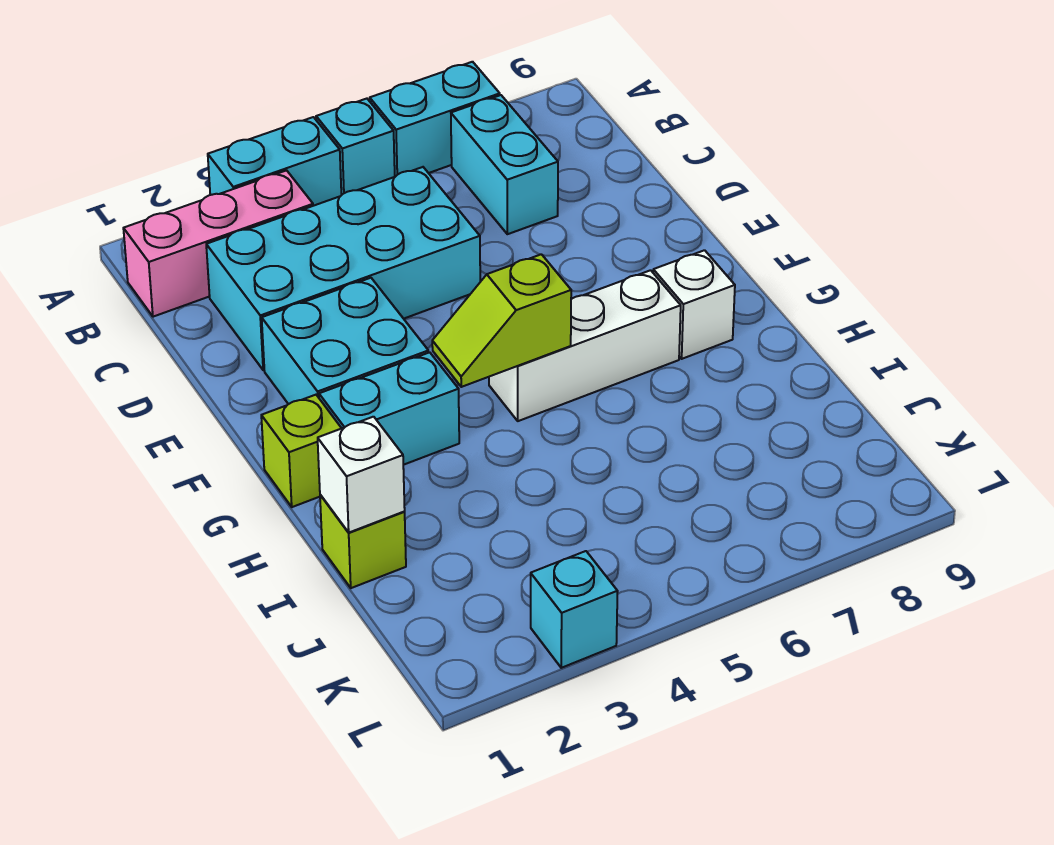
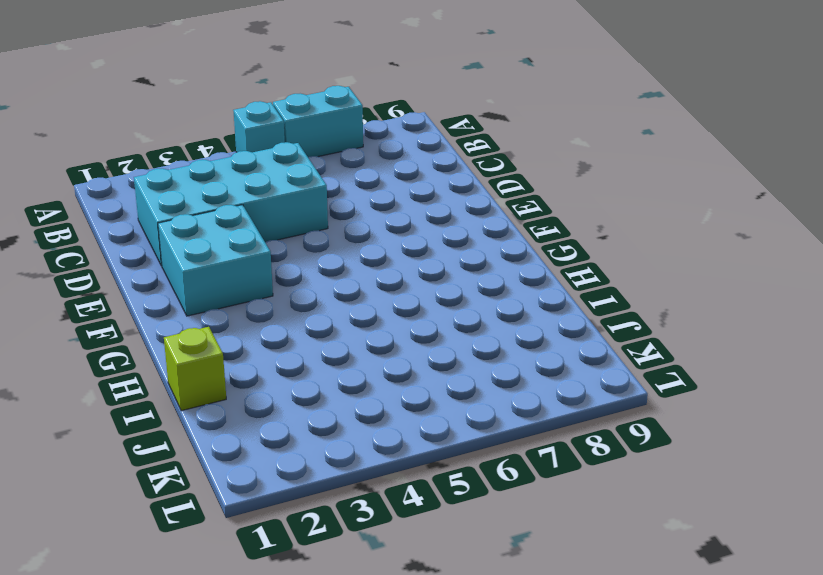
none -> cyan brick A3:A4 level 1
none -> pink brick B1:B3 level 1
none -> cyan brick B7:C7 level 1

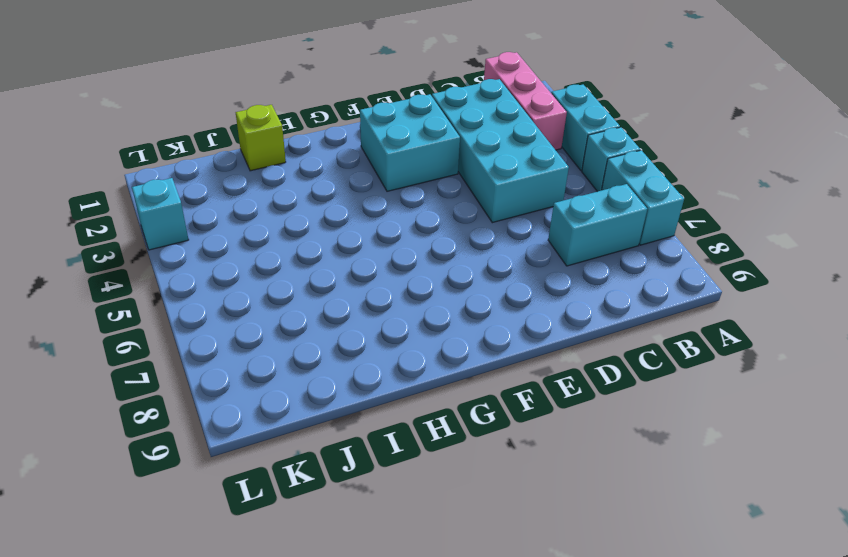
none -> lime brick G1 level 1
none -> cyan brick G2:G3 level 1
none -> white brick G5:G7 level 1

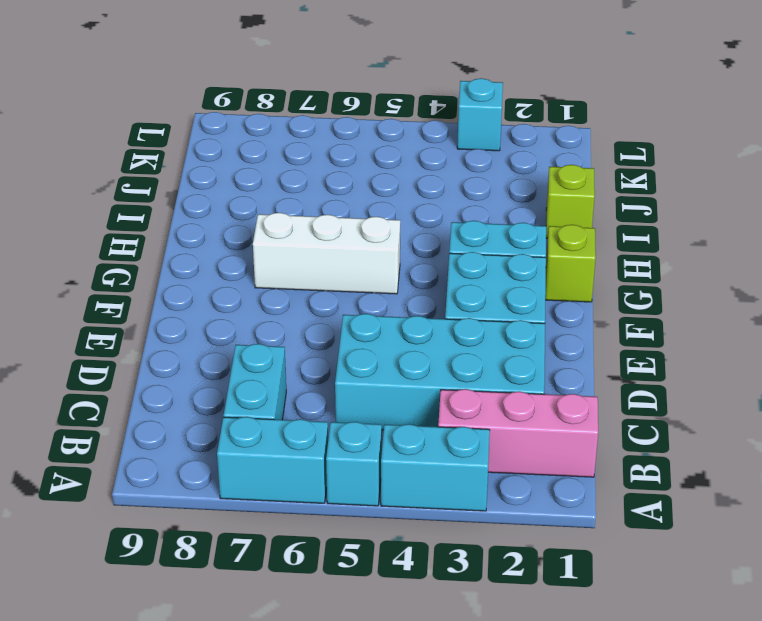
none -> white brick G8 level 1
none -> lime slope G4:G5 level 2 top 5
none -> white brick I1 level 2

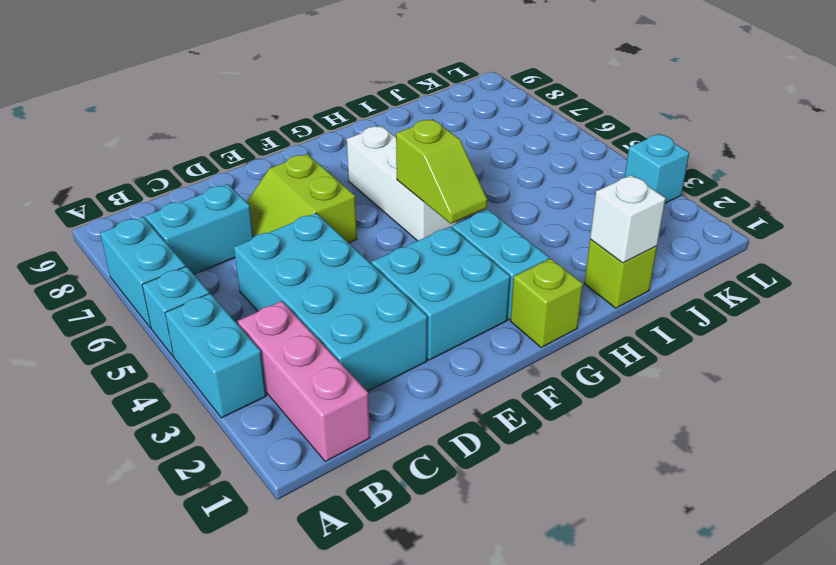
lime slope D6:E7 level 1 top E -> none
none -> white brick G8 level 1

